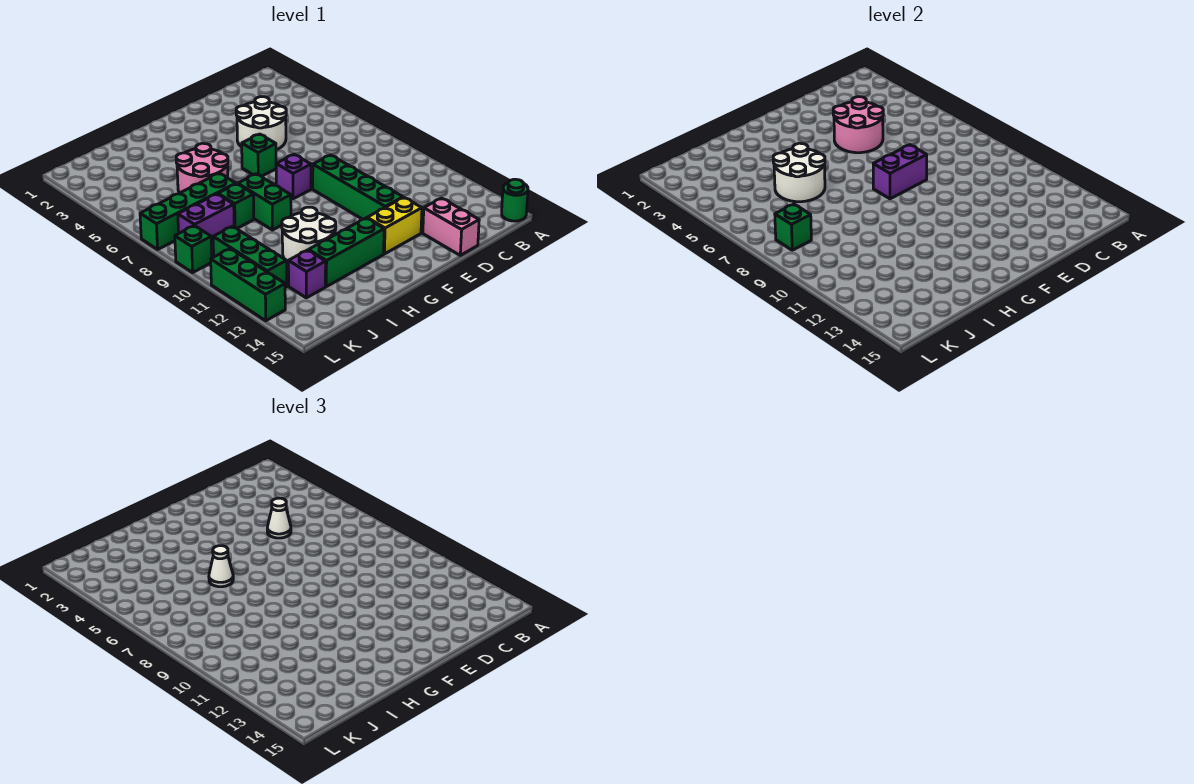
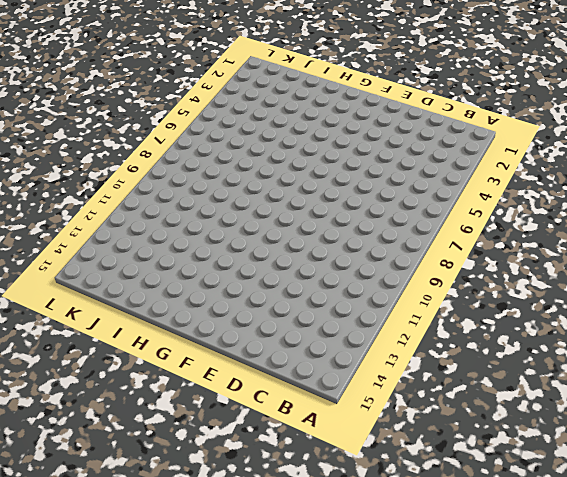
none -> green round brick A15 level 1
none -> white round brick D4:E5 level 1
none -> pink brick D14:D15 level 1

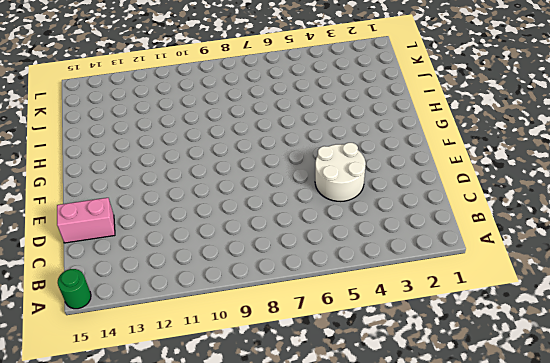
none -> green brick E9:E12 level 1
none -> yellow brick E13:F13 level 1
none -> green brick F6 level 1

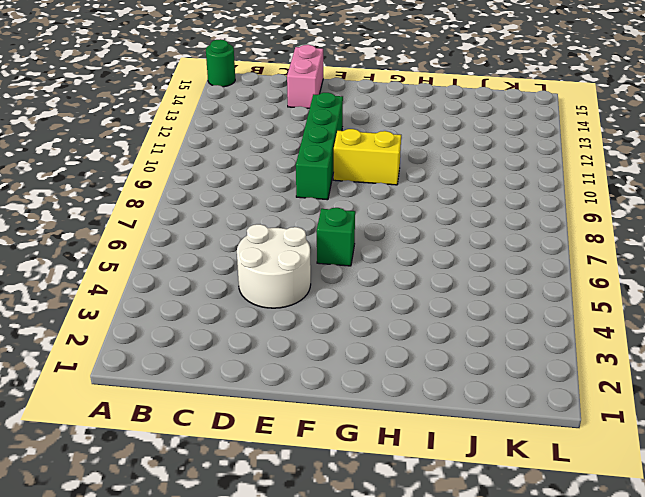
yellow brick F10:G10 level 1 -> yellow brick E13:F13 level 1
none -> purple brick F8 level 1
none -> green brick G13:I13 level 1
none -> pink round brick H5:I6 level 1

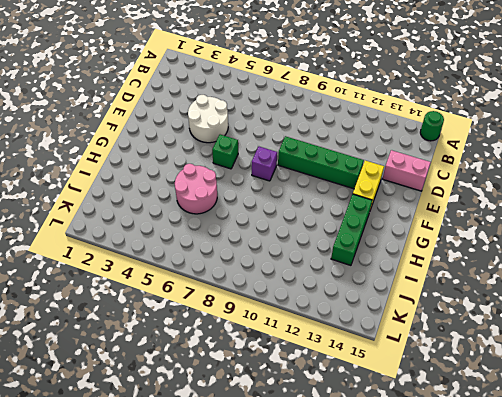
none -> green brick H8:H9 level 1
none -> white round brick H11:I12 level 1
none -> green brick I7:L7 level 1

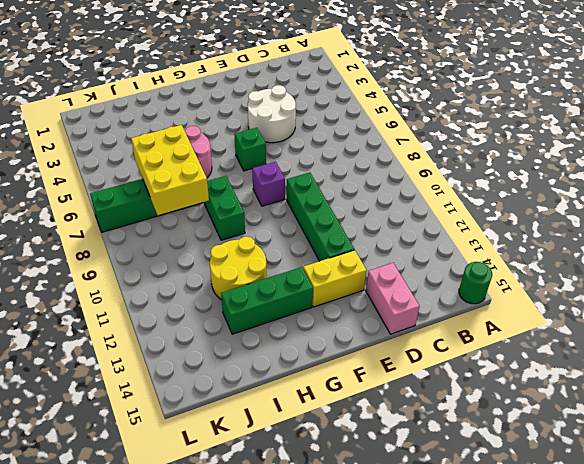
yellow round brick H11:I12 level 1 -> white round brick H11:I12 level 1
yellow brick I6:J8 level 2 -> white round brick H5:I6 level 2
none -> green brick I8 level 1
none -> purple brick J8:K8 level 1
none -> purple brick J13 level 1

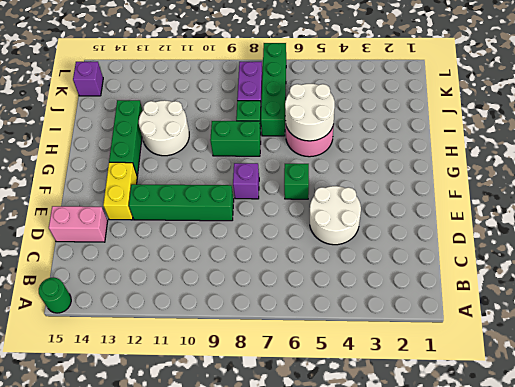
purple brick K15 level 1 -> purple brick J13 level 1
none -> green brick K10:K12 level 1
none -> green brick L9 level 1
none -> green brick L11:L13 level 1

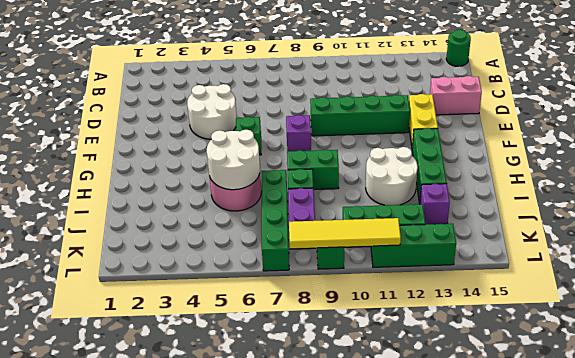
yellow tile L8:L11 level 2 -> none
none -> pink round brick D4:E5 level 2
none -> purple brick E8:F8 level 2
none -> green brick K8 level 2

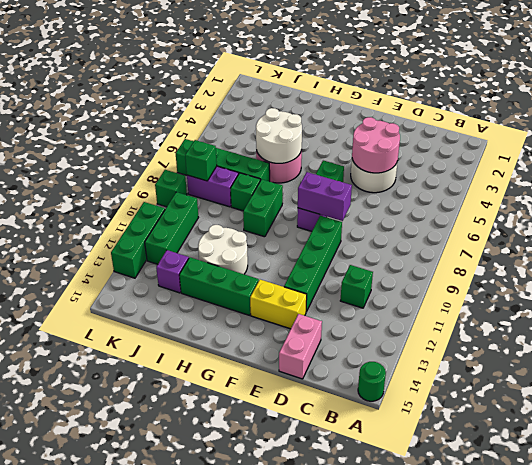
green brick C11 level 1 -> none
none -> white cone D5 level 3
none -> white cone H6 level 3

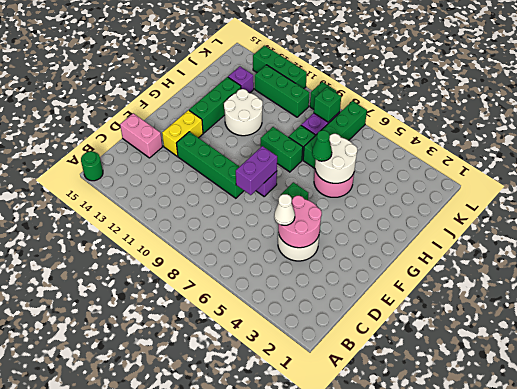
green cone H6 level 3 -> white cone H6 level 3

